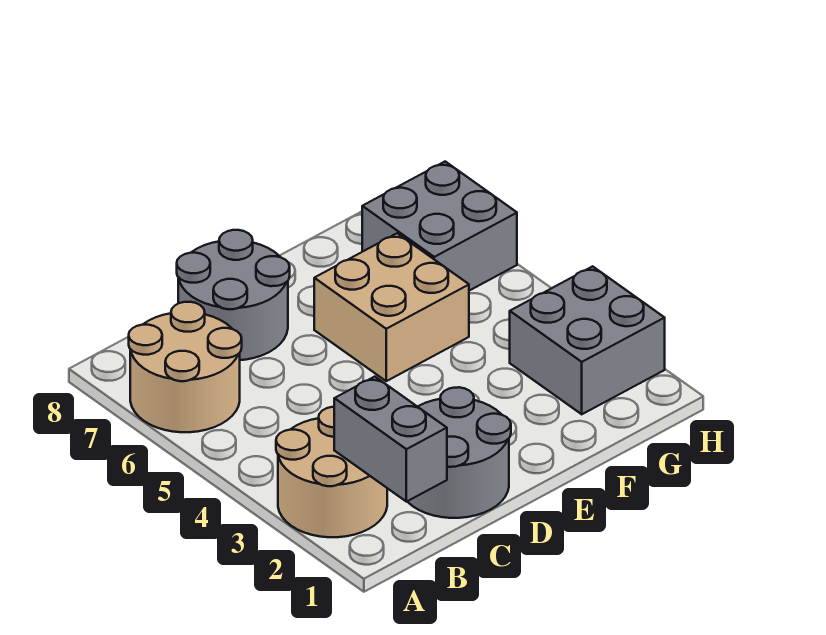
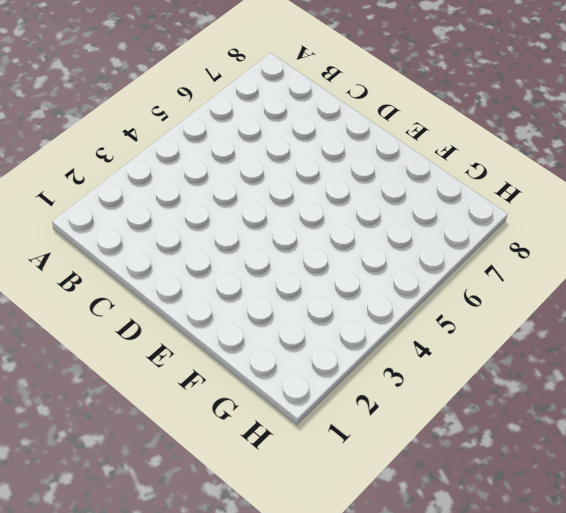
none -> tan round brick A2:B3 level 1
none -> tan round brick A6:B7 level 1

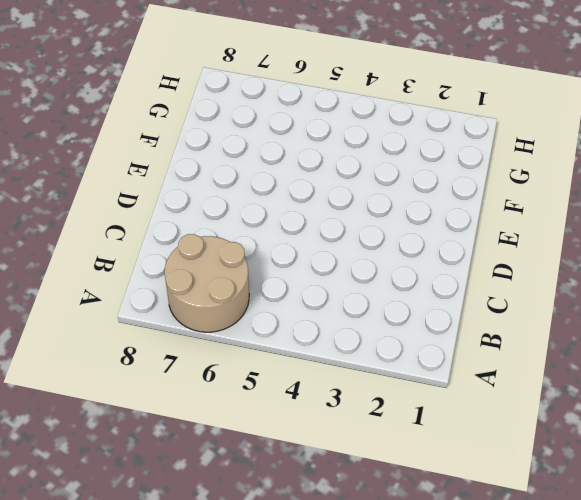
none -> tan round brick A2:B3 level 1
none -> grey round brick C1:D2 level 1

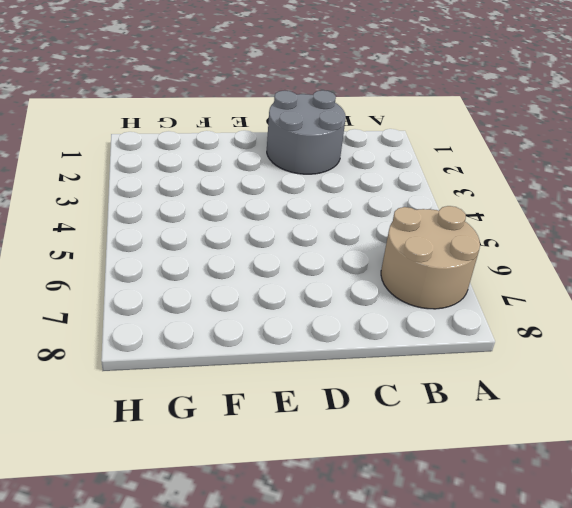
none -> tan round brick A2:B3 level 1
none -> grey round brick C7:D8 level 1

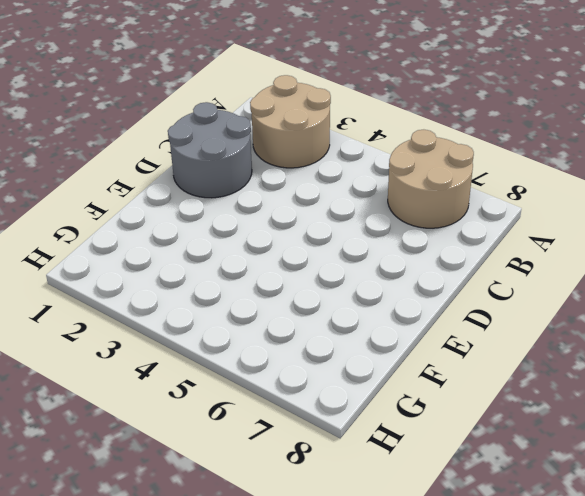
none -> grey round brick C7:D8 level 1
none -> tan brick E5:F6 level 1

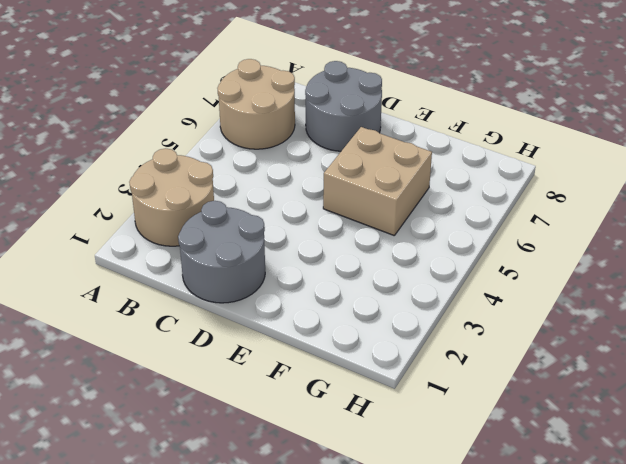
none -> grey brick G2:H3 level 1
none -> grey brick G6:H7 level 1

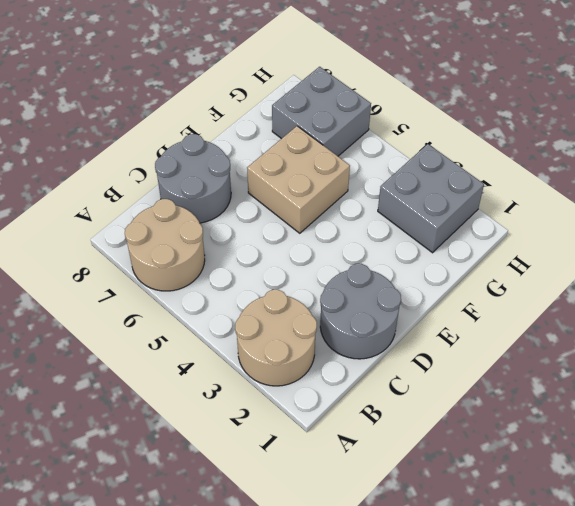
none -> grey brick B1:B2 level 2

